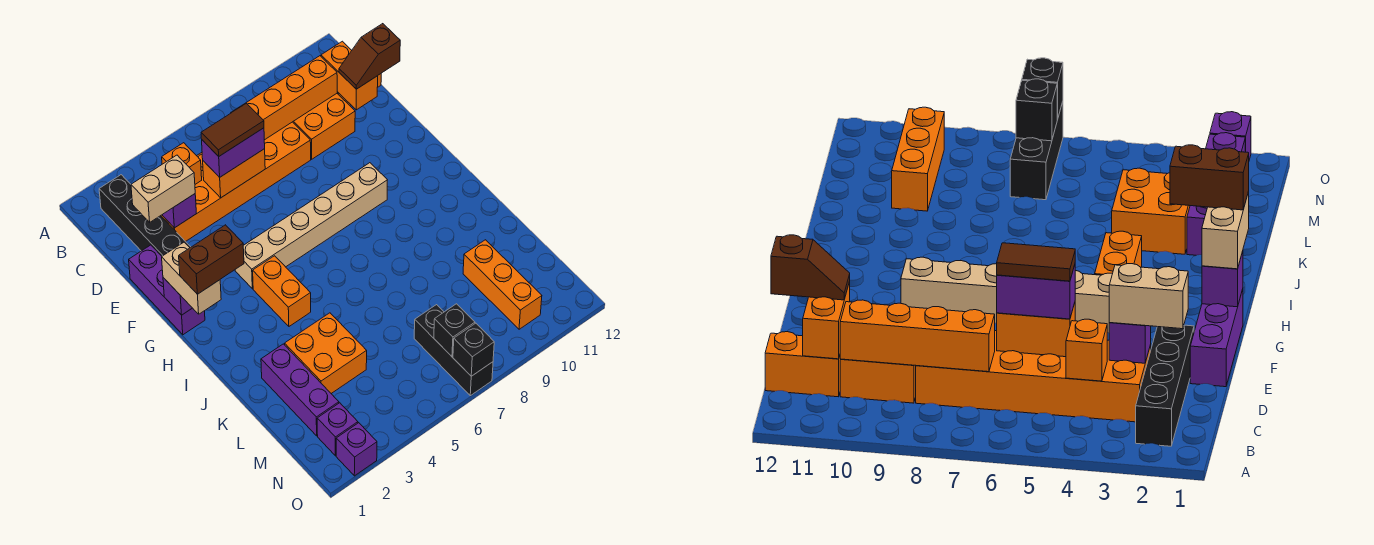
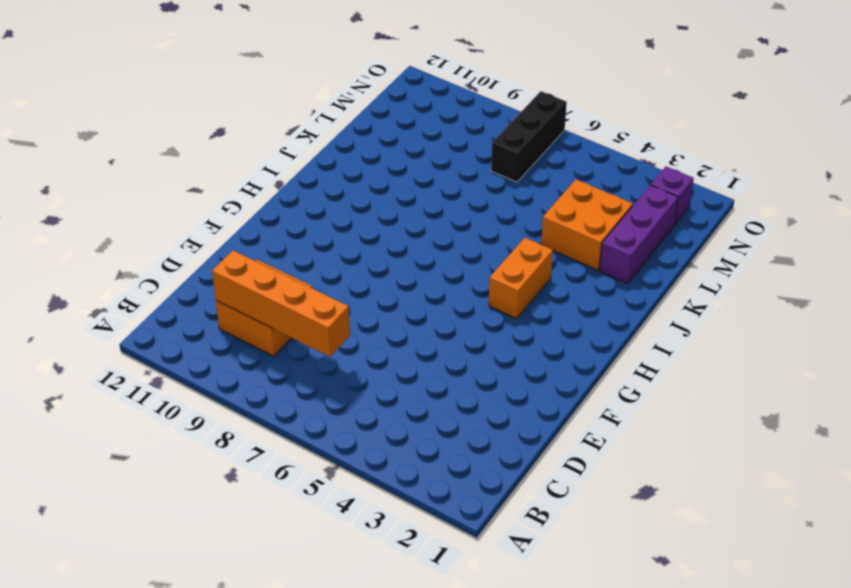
none -> black brick B2:E2 level 1
none -> orange brick C3:D8 level 1
none -> orange brick C11:C12 level 1

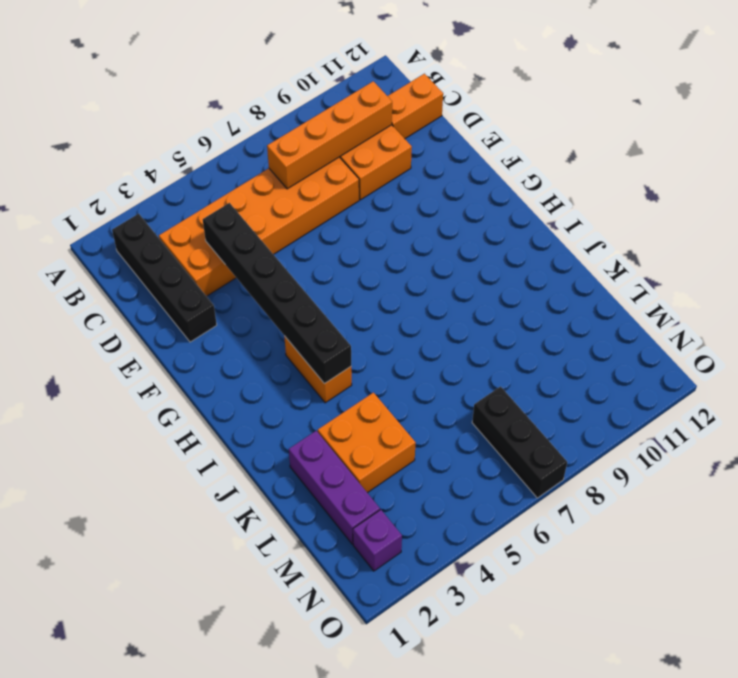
black brick D4:I4 level 2 -> none
none -> purple brick E1:G1 level 1
none -> tan brick G4:G9 level 1
none -> orange brick L10:N10 level 1

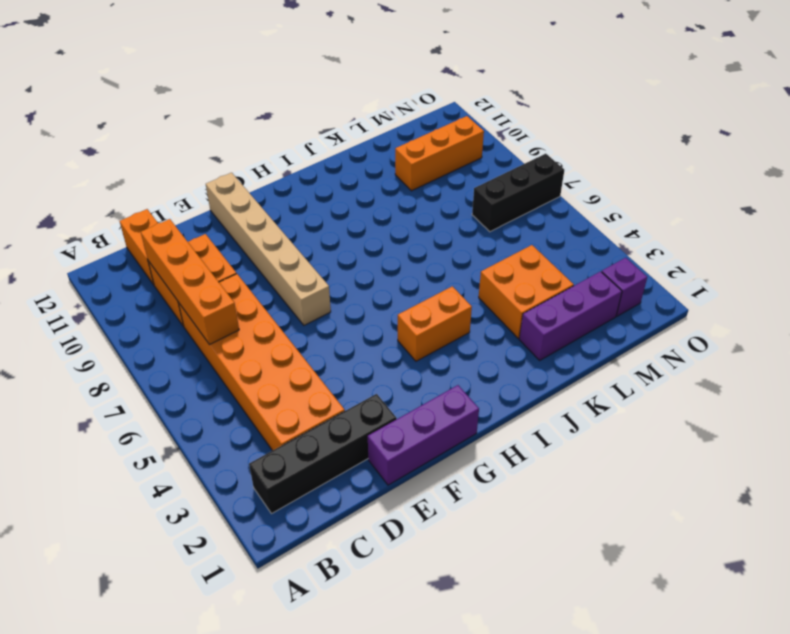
tan brick F7:F12 level 1 -> tan brick G4:G9 level 1
none -> purple brick O2 level 1
none -> orange brick C4 level 2
none -> orange brick C11:D11 level 2

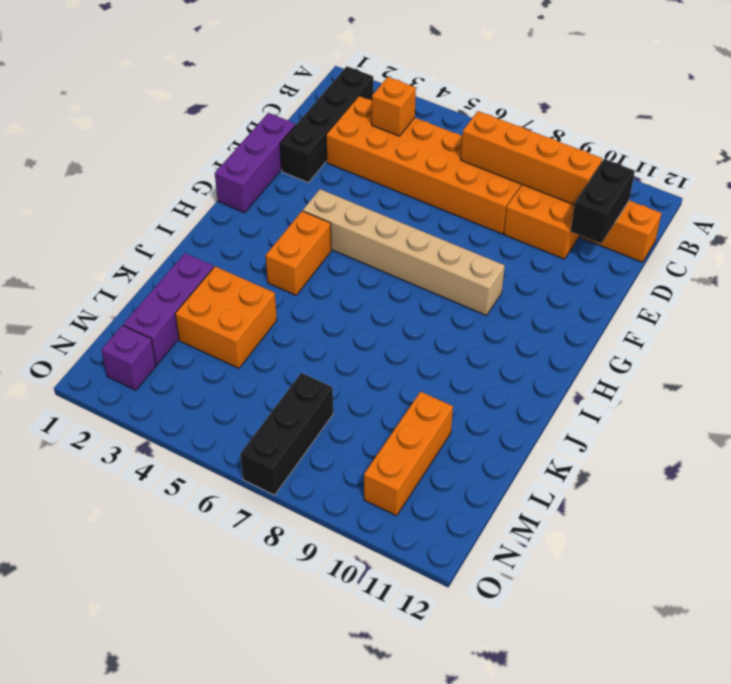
black brick C11:D11 level 2 -> orange brick C11:D11 level 2
none -> purple brick O2 level 1
none -> purple brick D3 level 2
none -> orange brick D5:D6 level 2

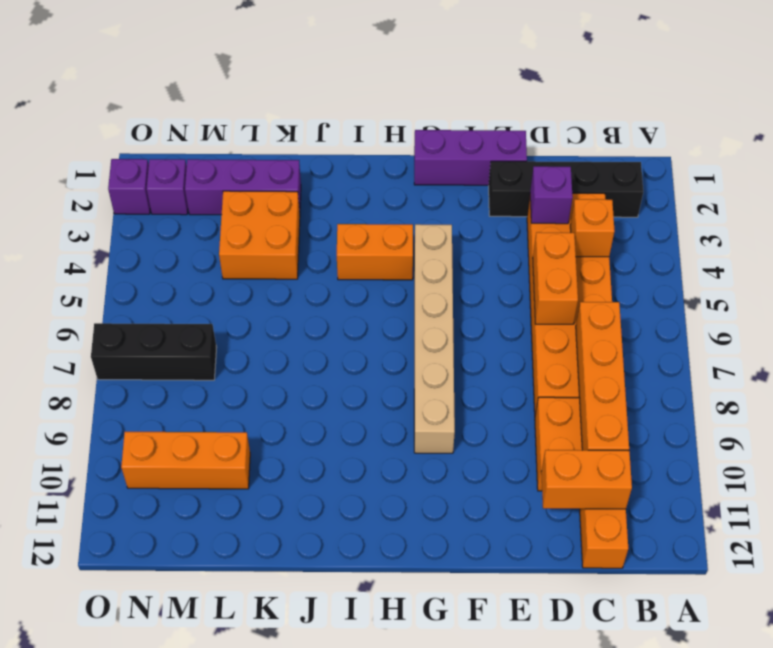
none -> purple brick G1 level 2
none -> black brick N7 level 2
none -> black brick O7 level 2

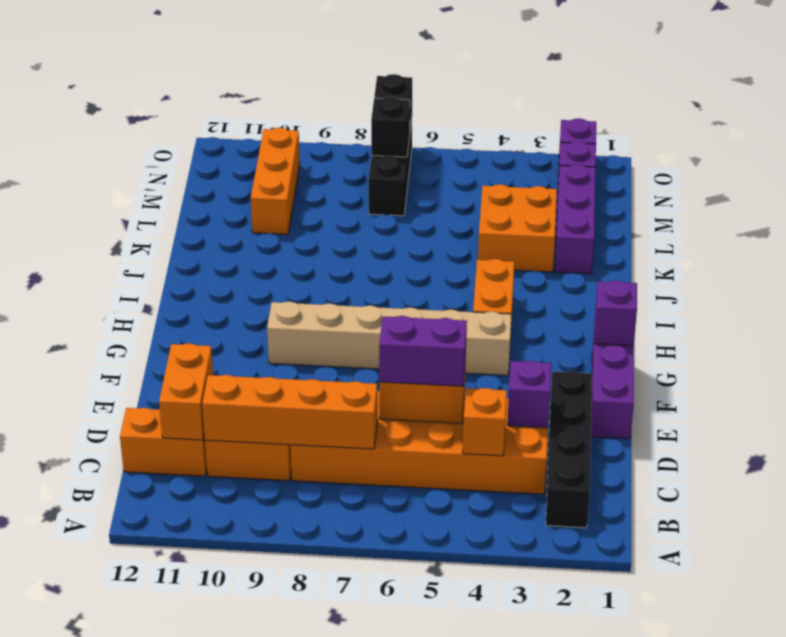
none -> tan brick D2:D3 level 3
none -> brown slope D11:D12 level 3 top 12
none -> tan brick G1:H1 level 3

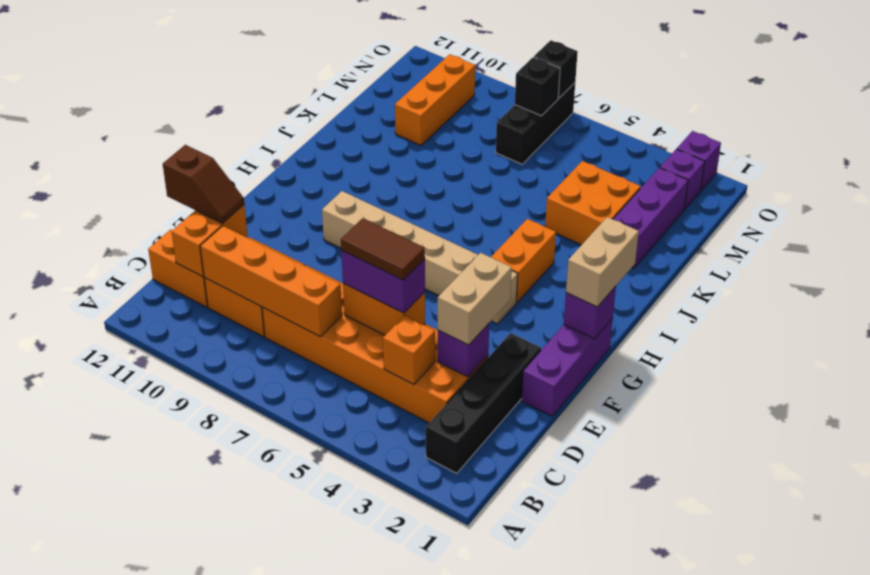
tan brick D3:E3 level 3 -> tan brick D2:D3 level 3
none -> brown brick H1:H2 level 4

